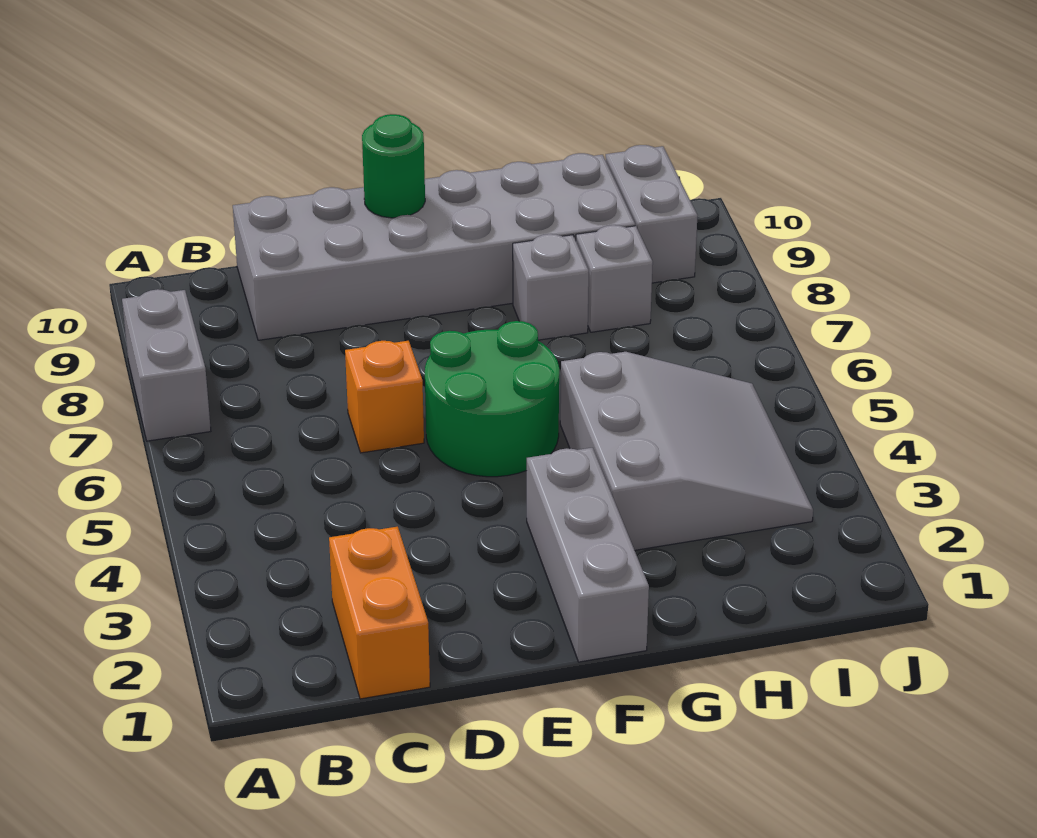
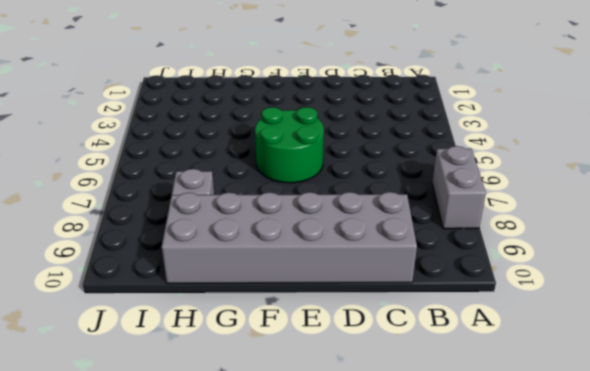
none -> orange brick C1:C2 level 1
none -> orange brick D6 level 1

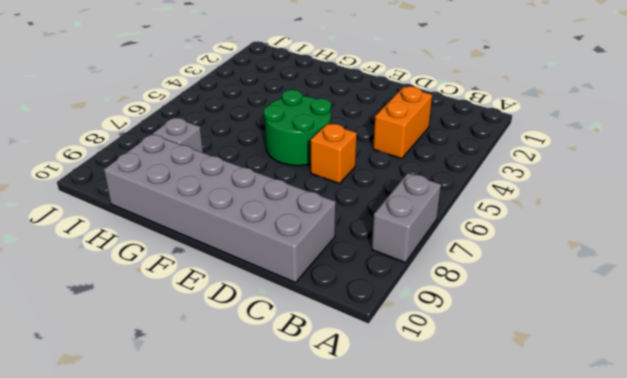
orange brick C3:C4 level 1 -> orange brick C1:C2 level 1
none -> grey brick F1:F3 level 1
none -> grey slope G3:I5 level 1 top G

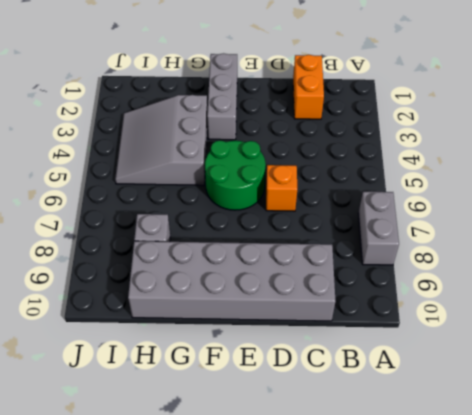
none -> grey brick G8 level 1
none -> grey brick I9:I10 level 1

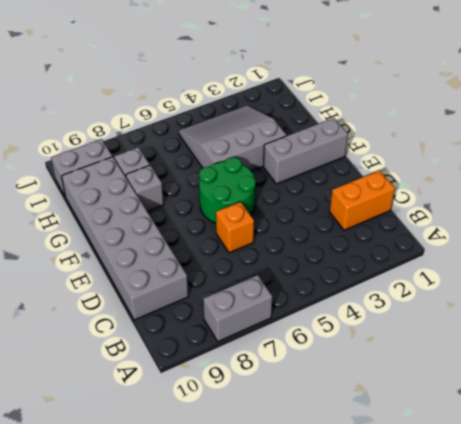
none -> green round brick E10 level 2

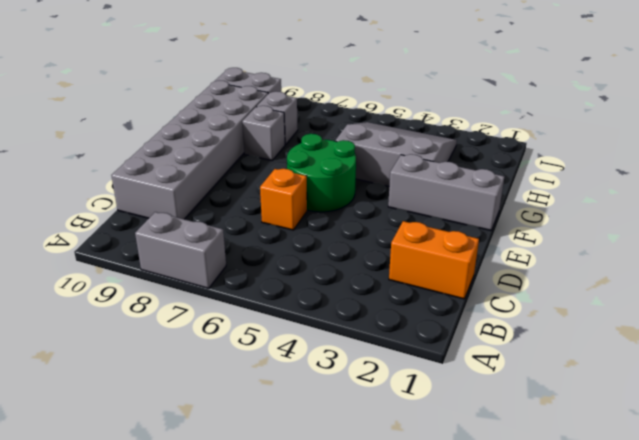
none -> green round brick E10 level 2

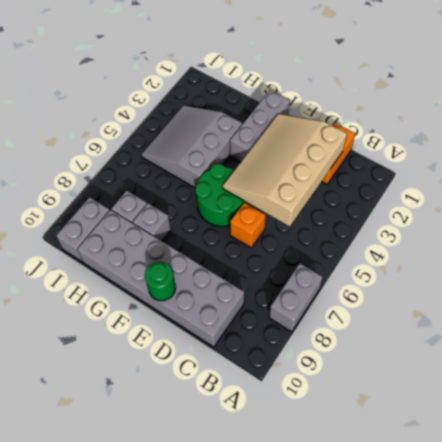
tan slope C2:E5 level 2 top C -> none

